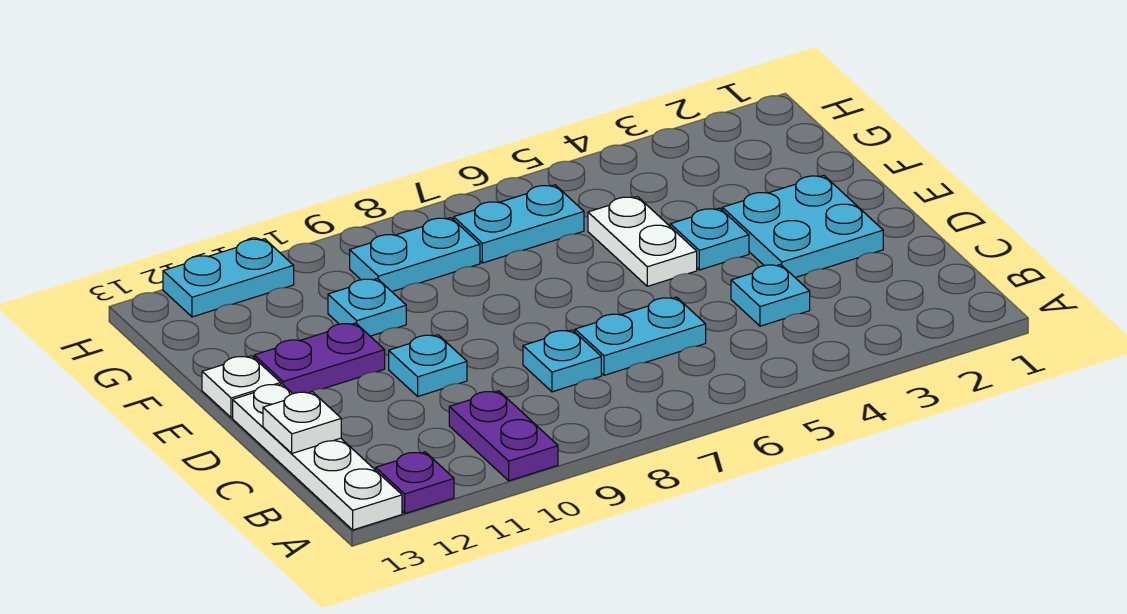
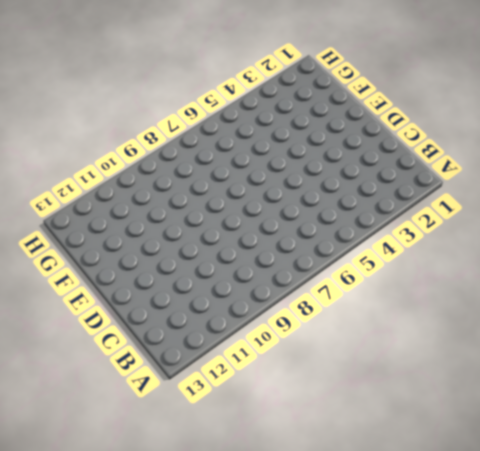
none -> purple plate A10:B10 level 1
none -> purple plate A12 level 1
none -> white plate A13:D13 level 1

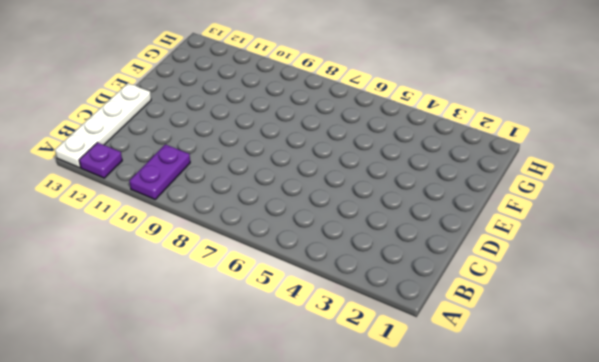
none -> cyan plate C4 level 1
none -> cyan plate C6:C7 level 1
none -> cyan plate C8 level 1

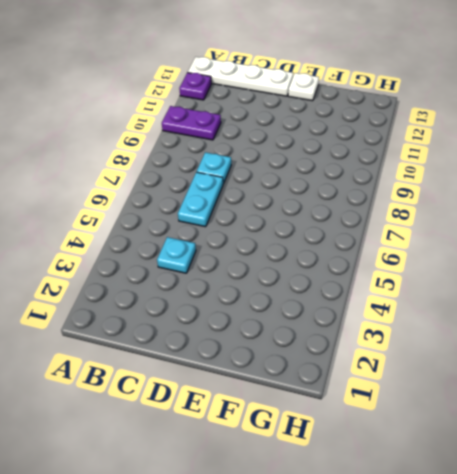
none -> cyan plate D2:E3 level 1
none -> cyan plate D10 level 1
none -> cyan plate E4 level 1

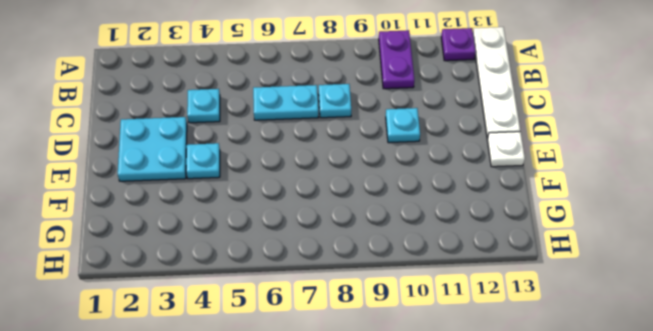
none -> white plate E5:F5 level 1
none -> purple plate E11:E12 level 1
none -> cyan plate F10 level 1

